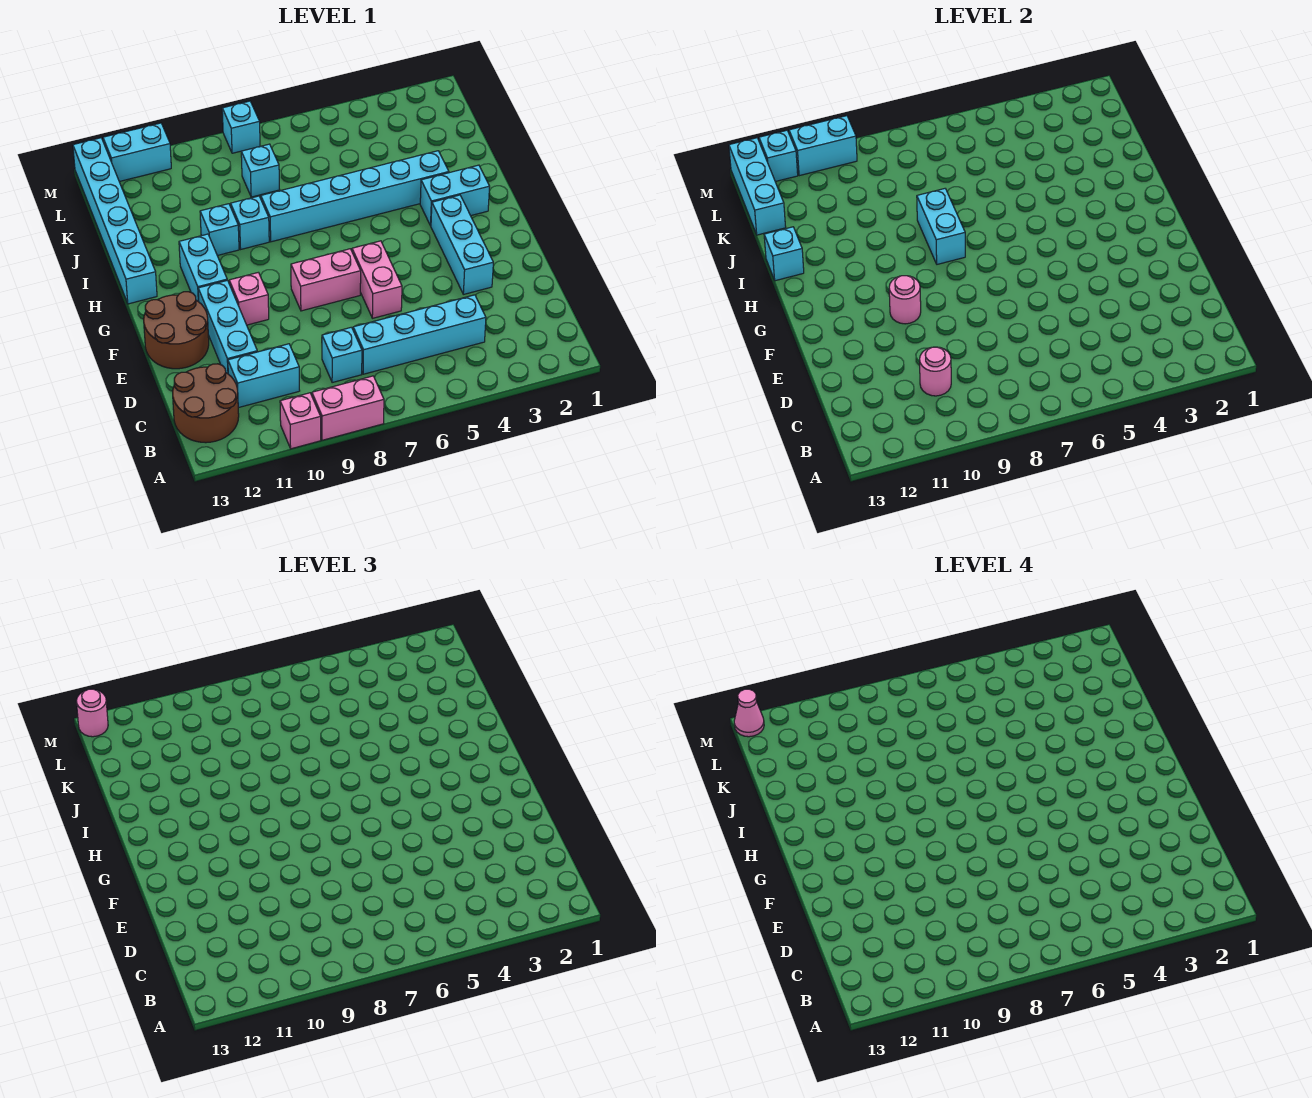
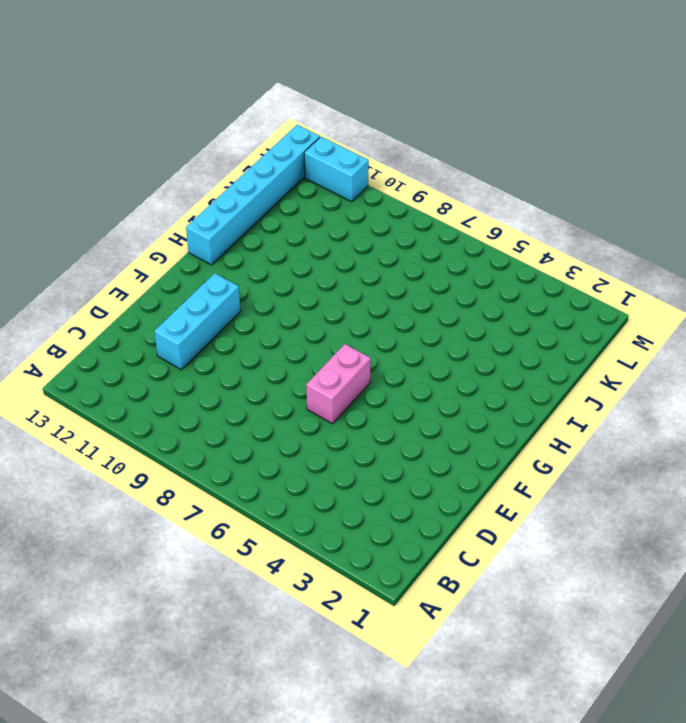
none -> pink brick A8:A9 level 1
none -> pink brick A10 level 1
none -> brown round brick B12:C13 level 1
none -> cyan brick C4:C7 level 1

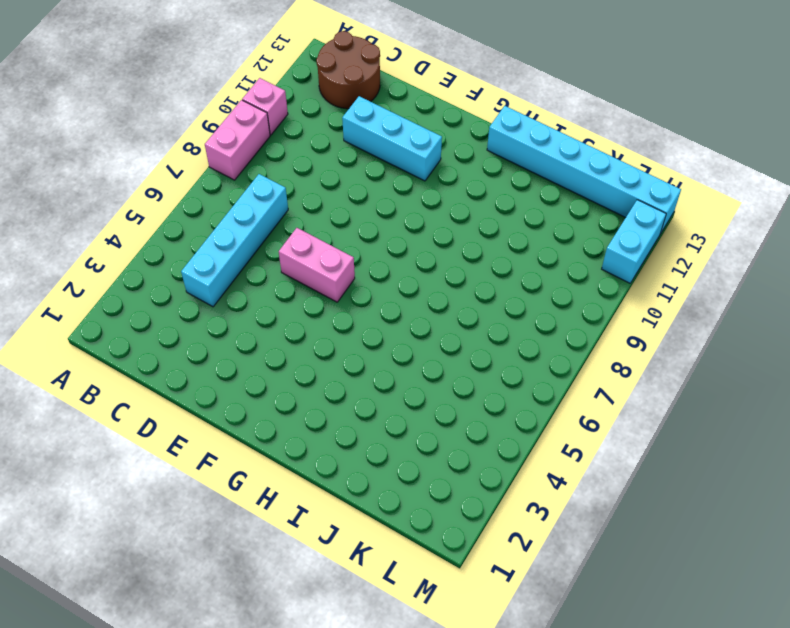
none -> cyan brick C8 level 1
none -> cyan brick C10:C11 level 1
none -> cyan brick E3:G3 level 1
none -> brown round brick E12:F13 level 1

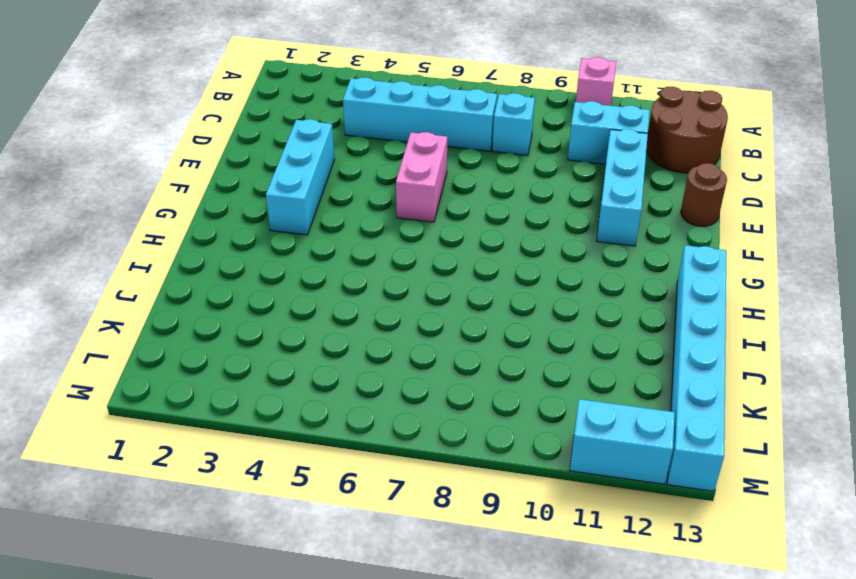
brown round brick E13 level 1 -> brown round brick E12:F13 level 1
none -> pink brick A8:A9 level 1
none -> pink brick F7:F8 level 1
none -> pink brick F10 level 1
none -> cyan brick G11:H11 level 1

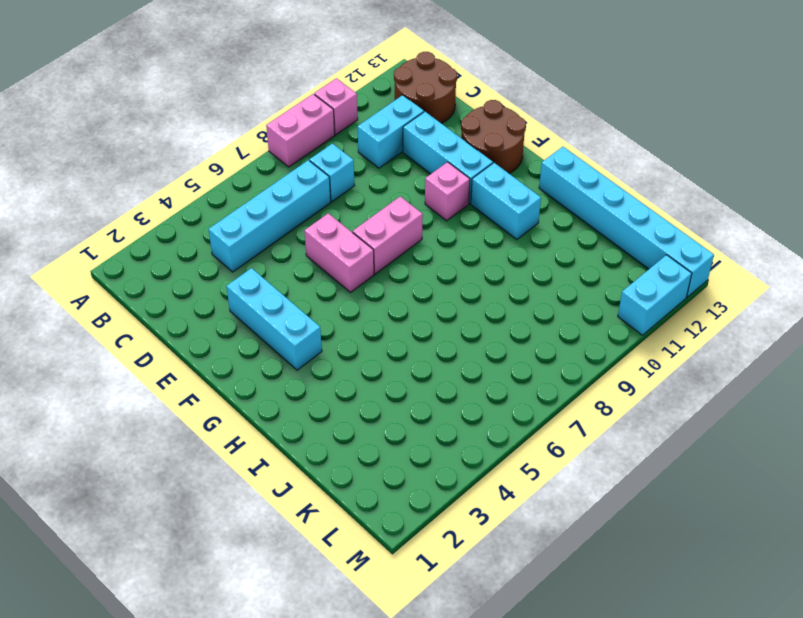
none -> cyan brick H2:H3 level 1
none -> cyan brick I3:I8 level 1
none -> cyan brick I9 level 1
none -> cyan brick I10 level 1

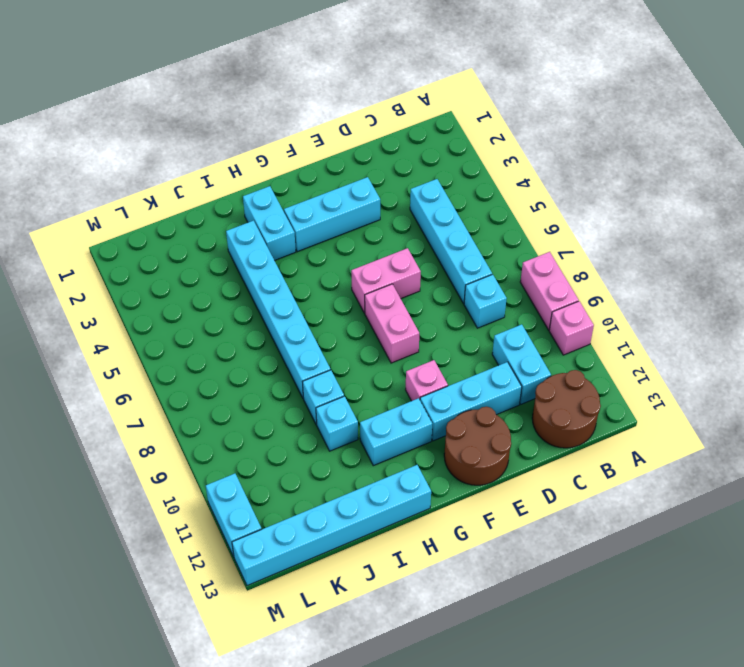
none -> cyan brick K8 level 1
none -> cyan brick M8 level 1
none -> pink round brick C10 level 2
none -> pink round brick F10 level 2

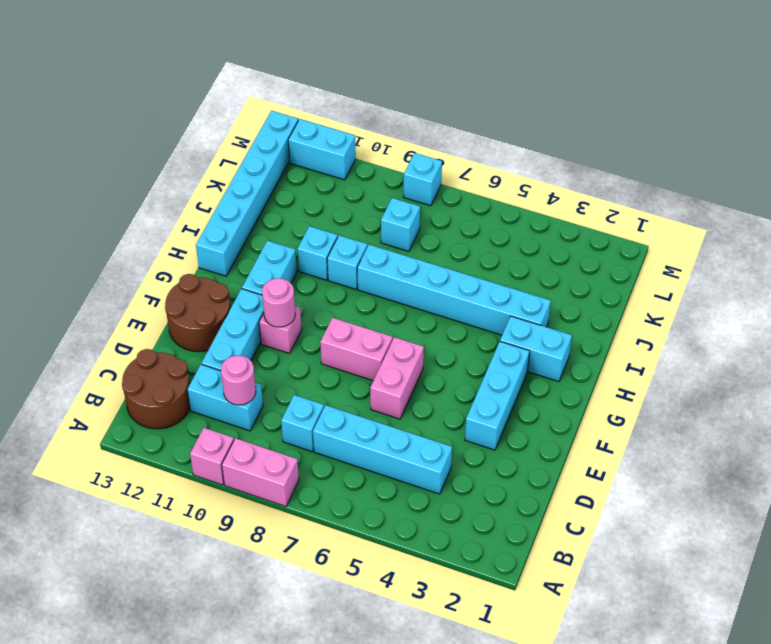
none -> cyan brick H8:I8 level 2
none -> cyan brick I13 level 2
none -> cyan brick K13:M13 level 2
none -> cyan brick M10:M11 level 2

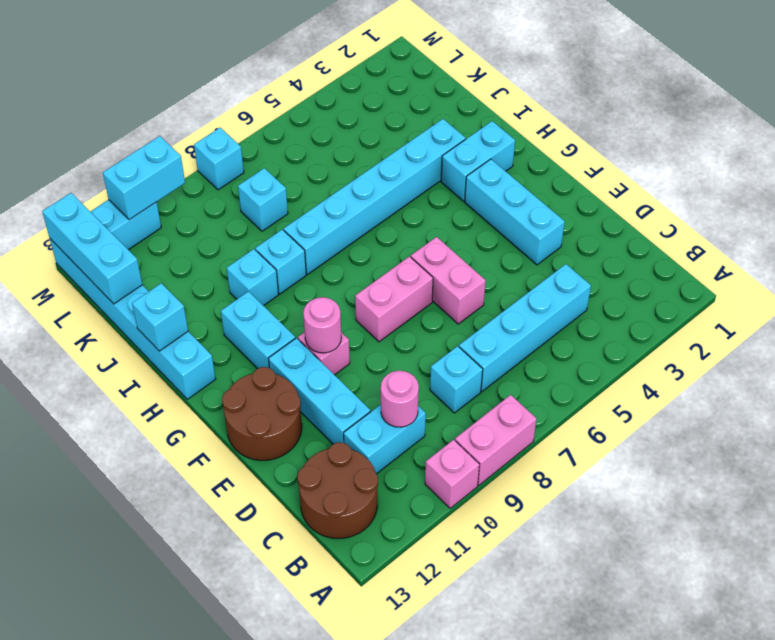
none -> cyan brick H8:I8 level 2
none -> cyan brick M12 level 2
none -> pink round brick M13 level 3
none -> pink cone M13 level 4

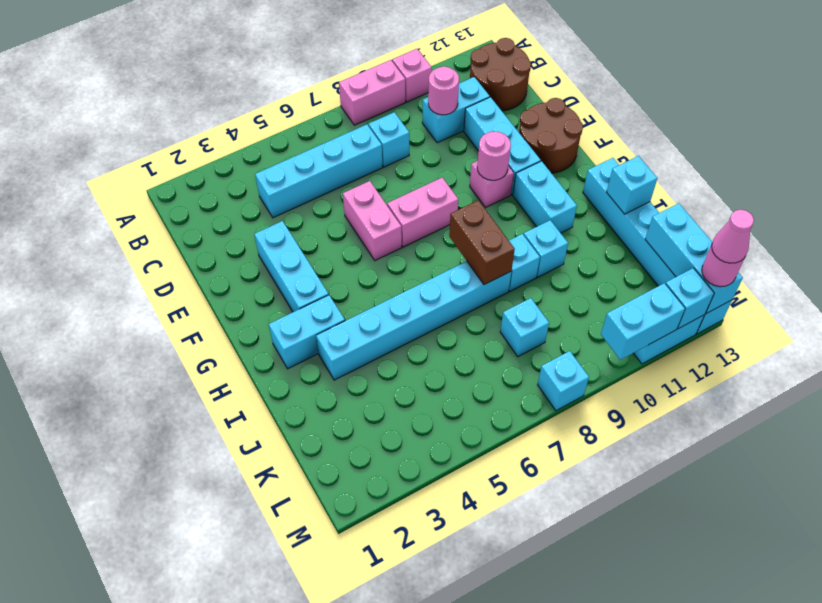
brown brick H8:I8 level 2 -> cyan brick H8:I8 level 2

